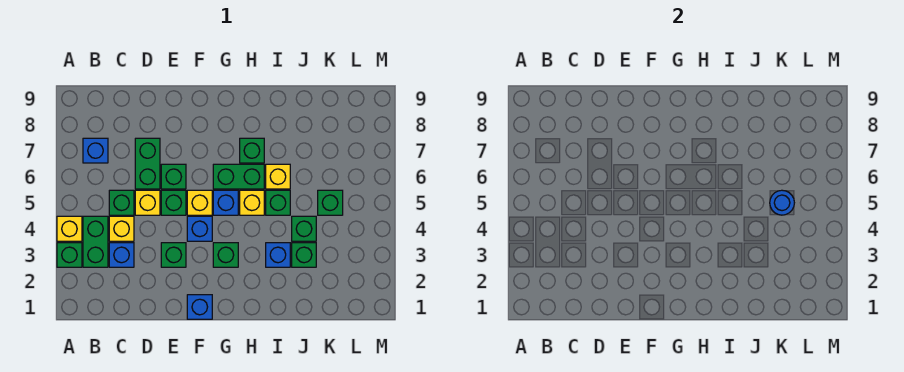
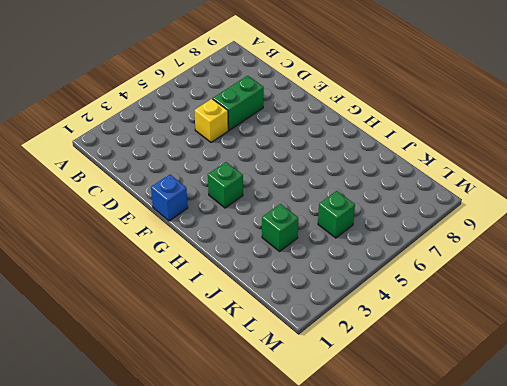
none -> green brick A3 level 1
none -> yellow brick A4 level 1
none -> green brick B3:B4 level 1

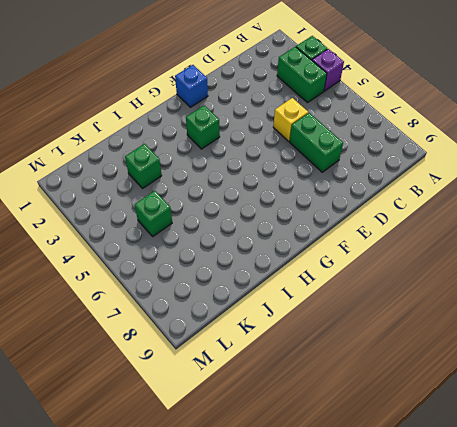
purple brick A4 level 1 -> yellow brick A4 level 1
none -> blue brick B7 level 1
none -> blue brick C3 level 1
none -> yellow brick C4 level 1

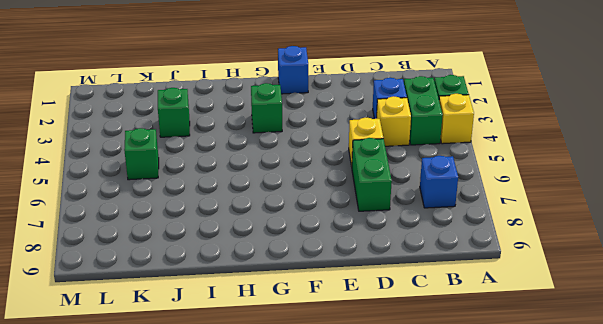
none -> green brick C5 level 1
none -> green brick E3 level 1
none -> green brick E5 level 1

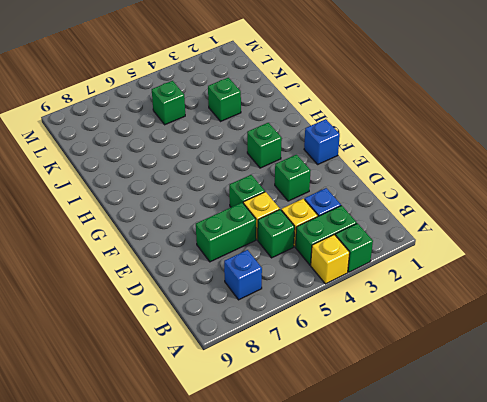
none -> green brick E6 level 1
none -> blue brick F4 level 1
none -> yellow brick F5 level 1

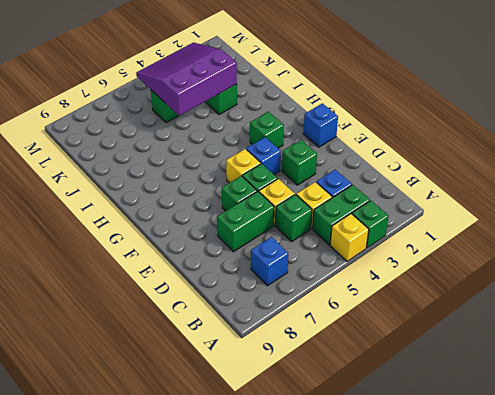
purple slope J3:L5 level 2 top J -> blue round brick K5 level 2
none -> blue brick G5 level 1
none -> green brick G6:H6 level 1
none -> yellow brick H5 level 1

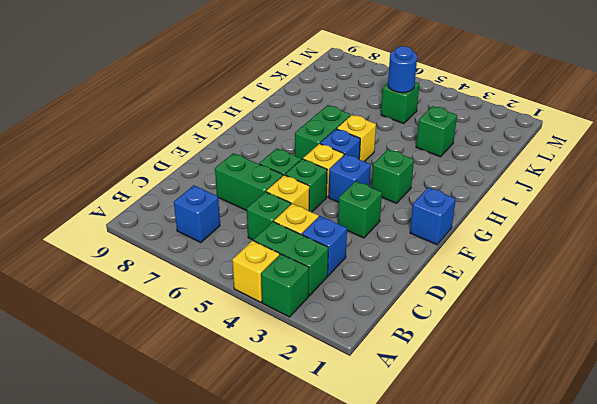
none -> green brick H7 level 1
none -> blue brick I3 level 1
none -> green brick I5 level 1

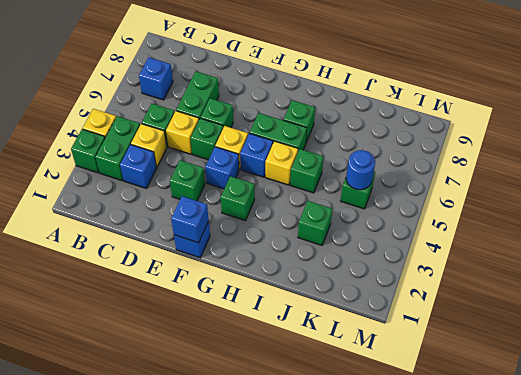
blue brick F1 level 2 -> blue brick I3 level 1
none -> yellow brick I6 level 1
none -> green brick J4 level 1

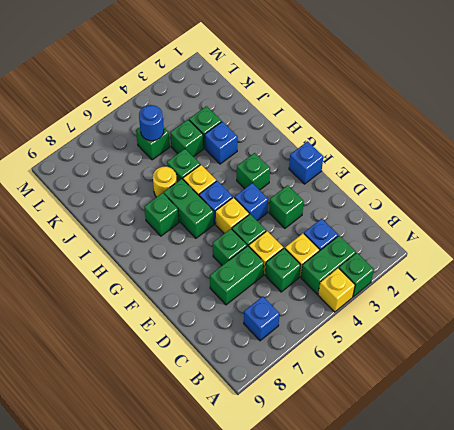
yellow round brick I6 level 1 -> yellow brick I6 level 1

